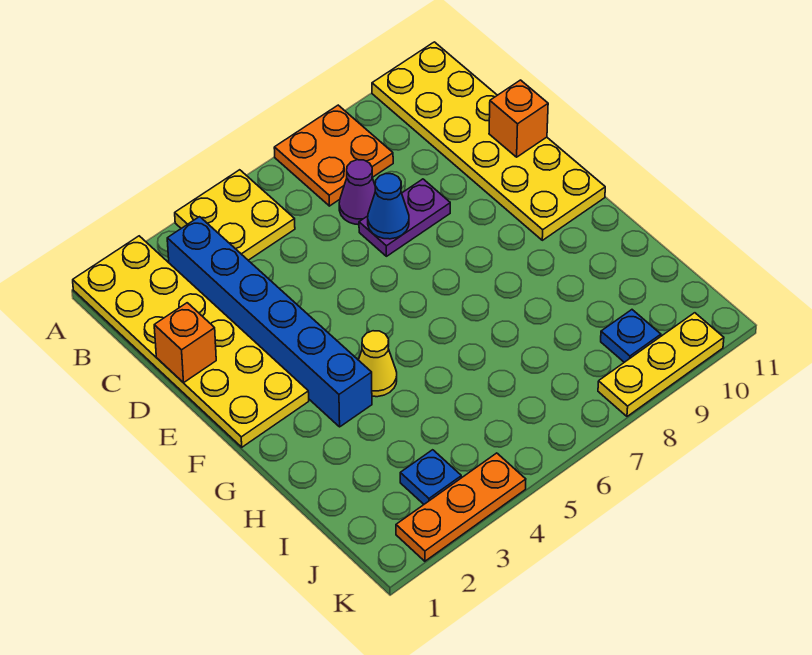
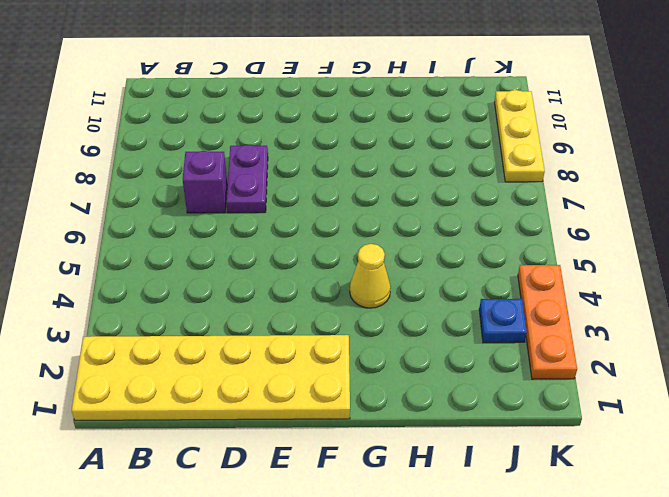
purple brick C7 level 1 -> purple cone C7 level 1
none -> yellow plate A4:B5 level 1
none -> orange plate A7:B8 level 1
none -> yellow plate A10:F11 level 1

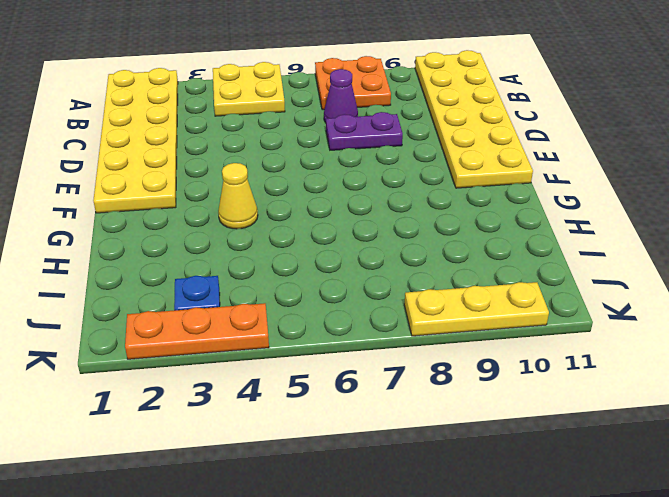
none -> blue brick B3:G3 level 1
none -> blue plate J9 level 1
none -> orange brick D1 level 2

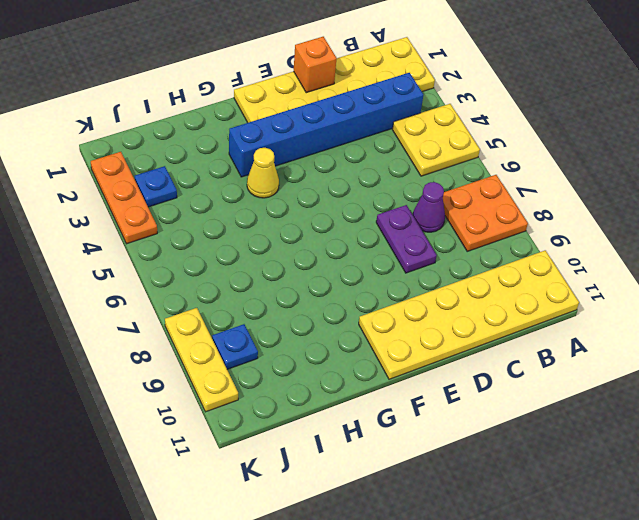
none -> blue cone D7 level 2
none -> orange brick D11 level 2

